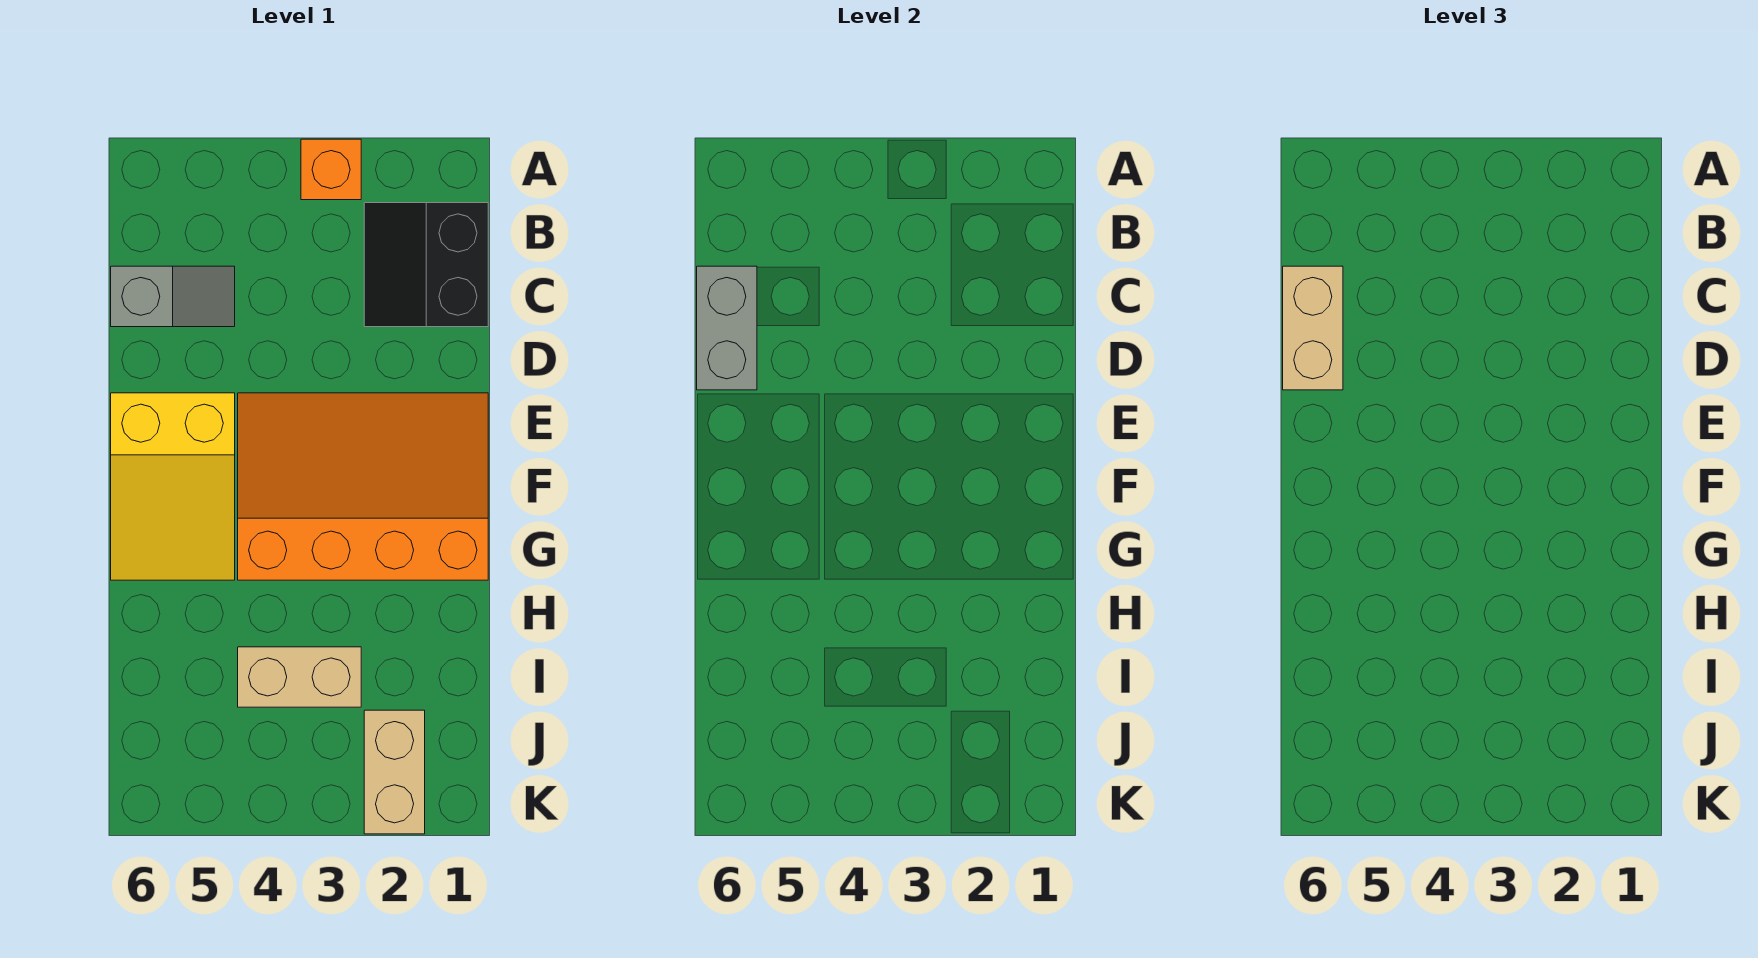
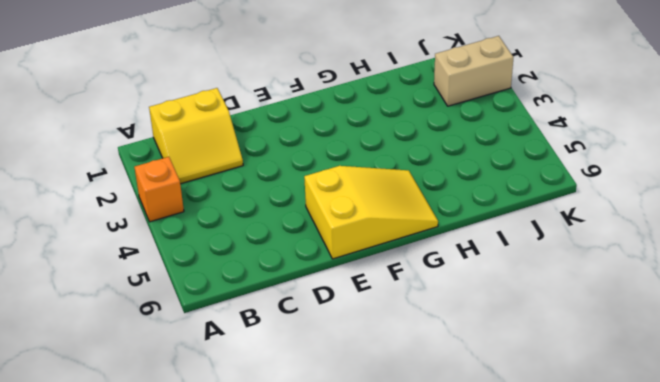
yellow slope B1:C2 level 1 top 1 -> black slope B1:C2 level 1 top 1
none -> grey slope C5:C6 level 1 top 6
none -> orange slope E1:G4 level 1 top G

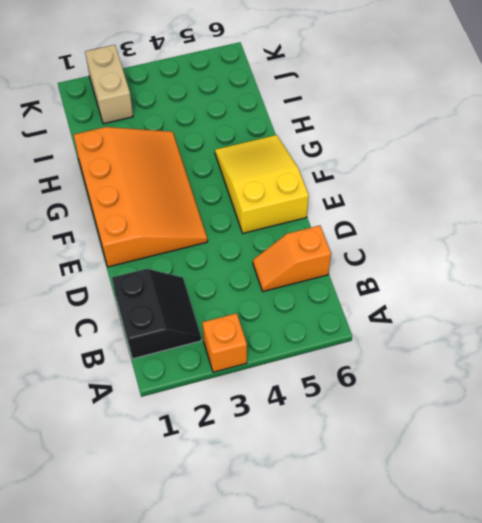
orange slope C5:C6 level 1 top 6 -> grey slope C5:C6 level 1 top 6
orange slope E1:H3 level 1 top 1 -> orange slope E1:G4 level 1 top G
none -> tan brick I3:I4 level 1
none -> grey brick C6:D6 level 2

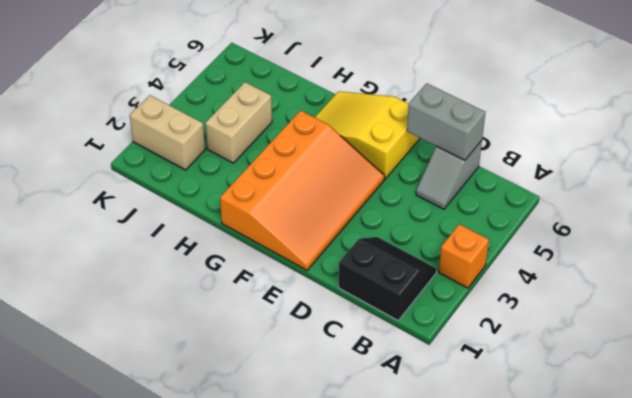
none -> tan brick C6:D6 level 3

